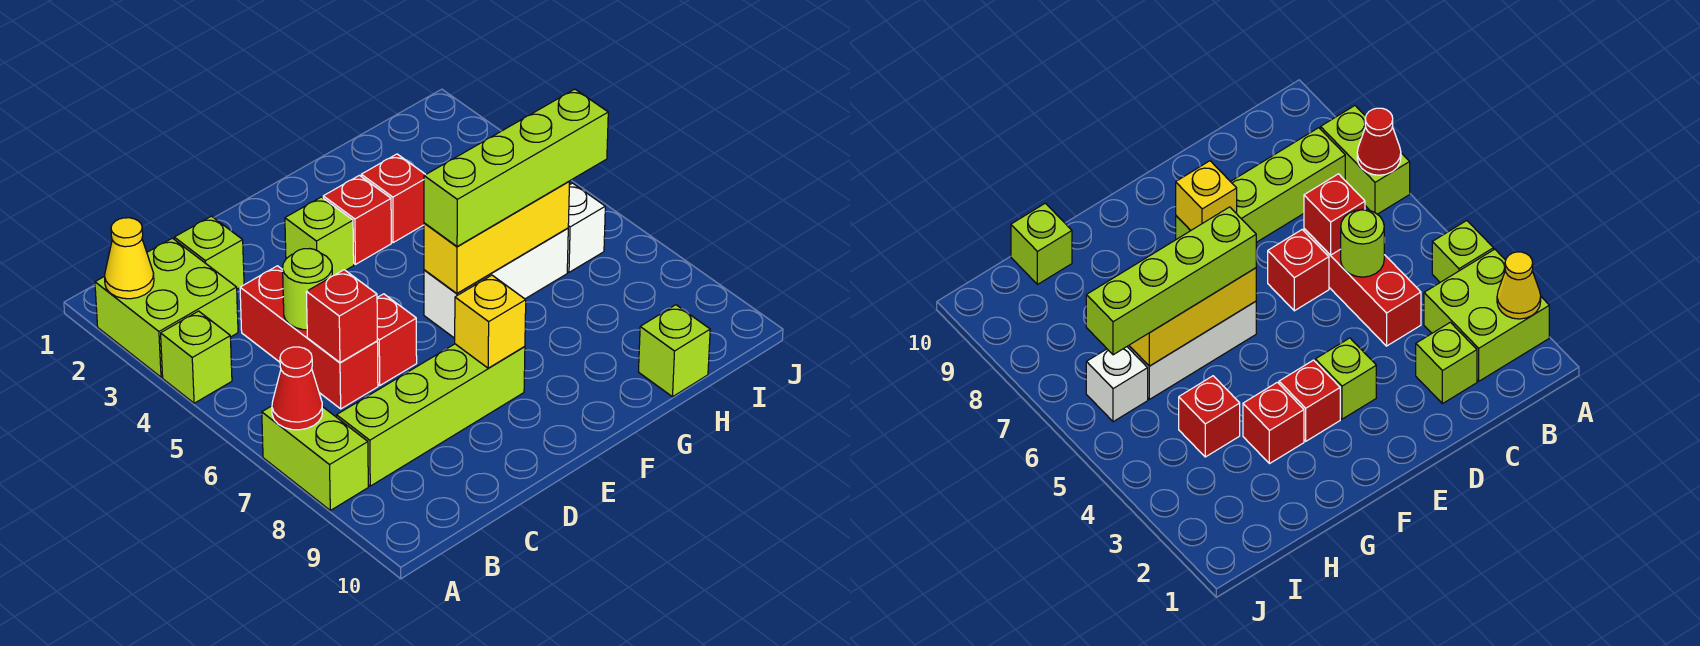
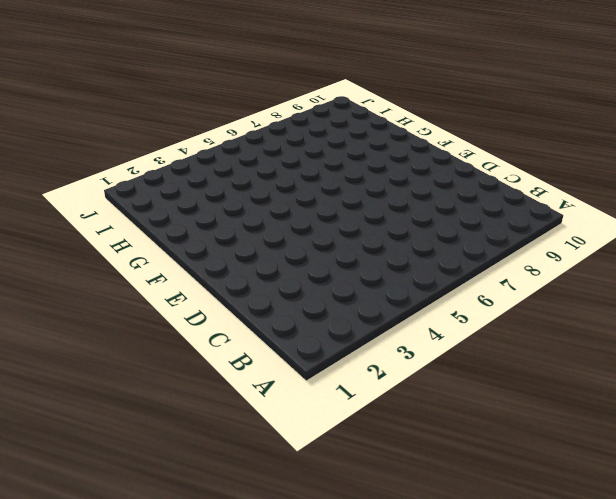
none -> lime brick A2:B3 level 1
none -> lime brick A4 level 1
none -> lime brick A7:A8 level 1

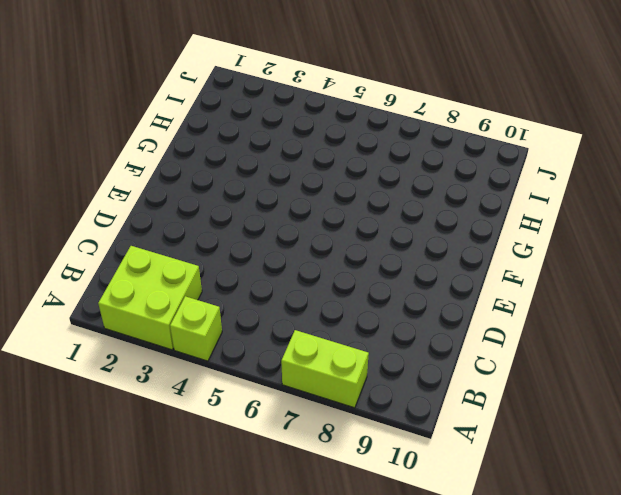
none -> lime brick B8:E8 level 1
none -> lime brick C2 level 1
none -> red brick C4:C6 level 1

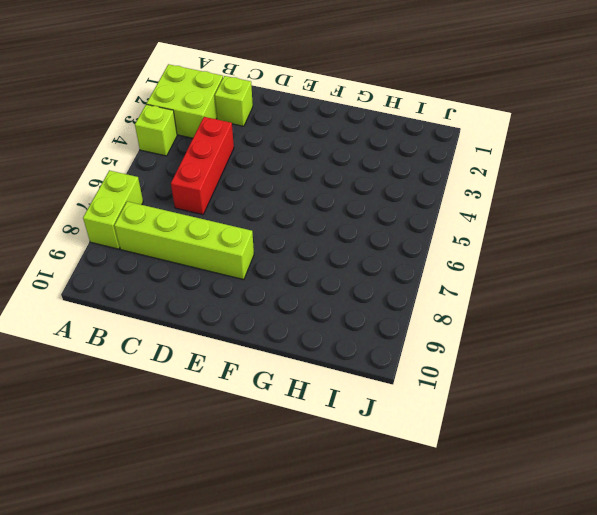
none -> red brick D6 level 1
none -> lime brick E3 level 1
none -> red brick F3 level 1

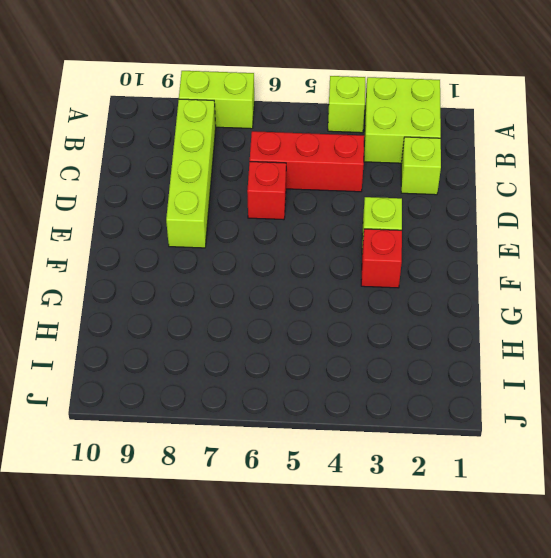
none -> white brick F6:H6 level 1
none -> red brick G3 level 1
none -> red brick H4 level 1

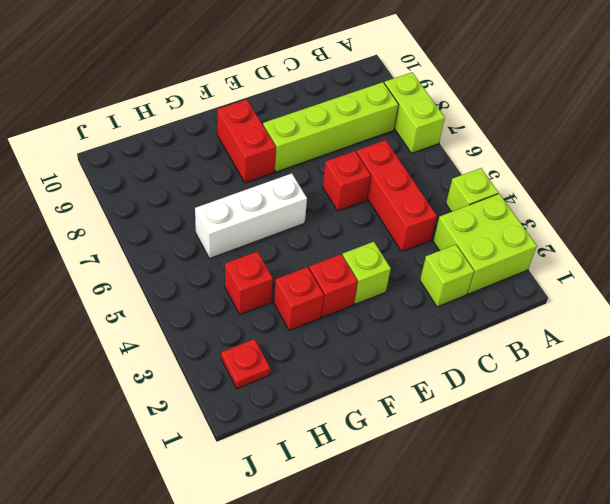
red brick F8:F9 level 1 -> none
red plate I2 level 1 -> none
none -> lime brick H10 level 1
none -> white brick I6 level 1
none -> yellow cone A2 level 2

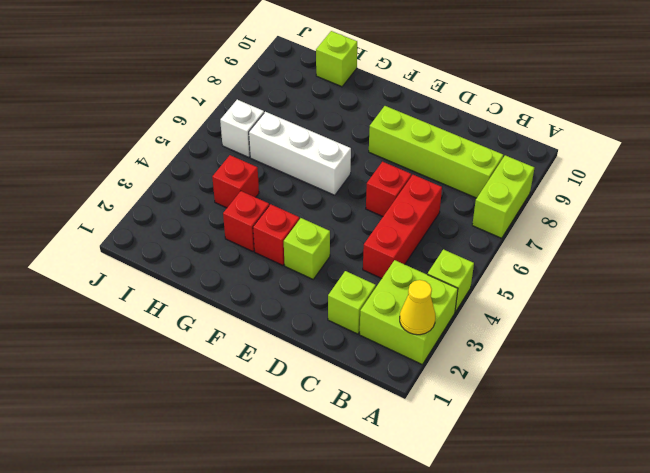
none -> red cone A7 level 2
none -> lime round brick C5 level 2
none -> red brick C6 level 2

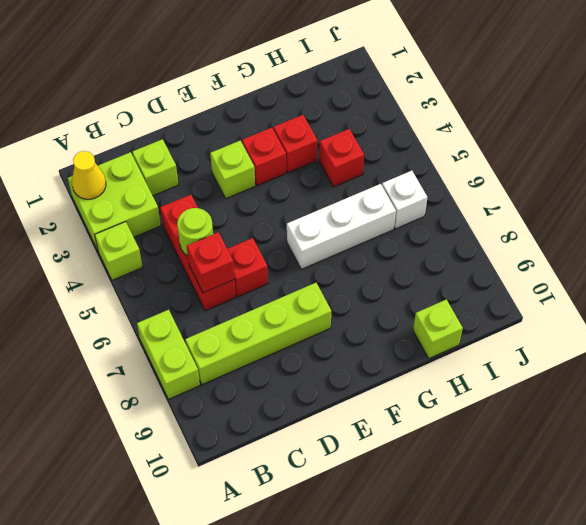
none -> red cone A7 level 2
none -> yellow brick E8 level 2
none -> yellow brick F6:H6 level 2

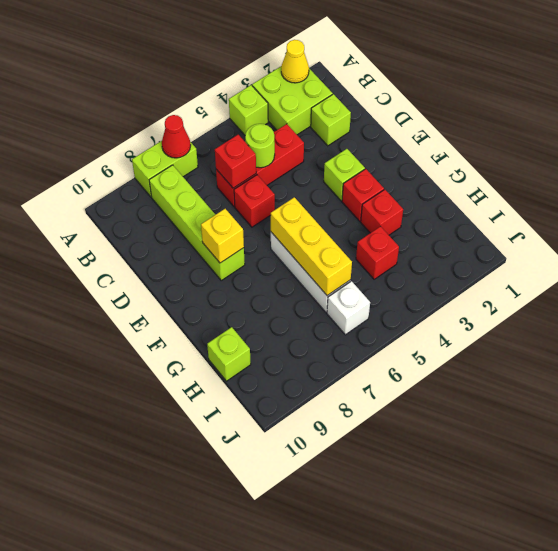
none -> lime brick F6:I6 level 3

